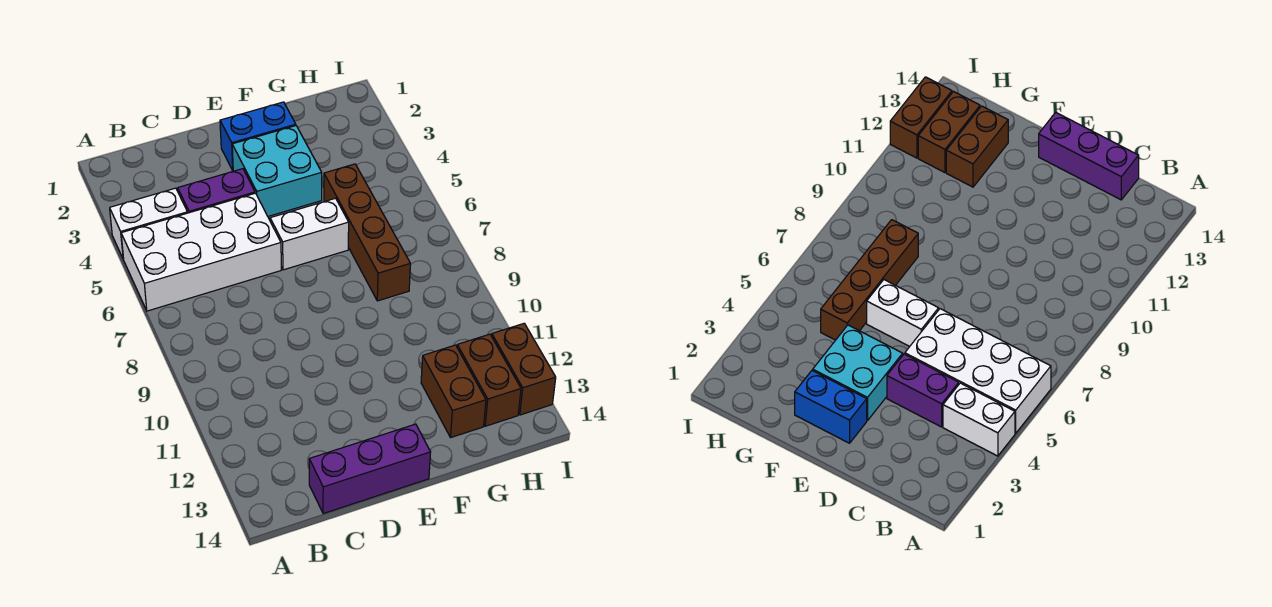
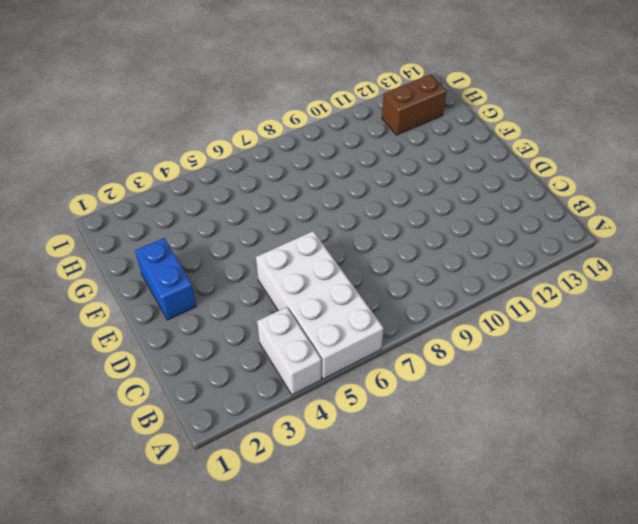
none -> purple brick C4:D4 level 1
none -> purple brick C14:E14 level 1

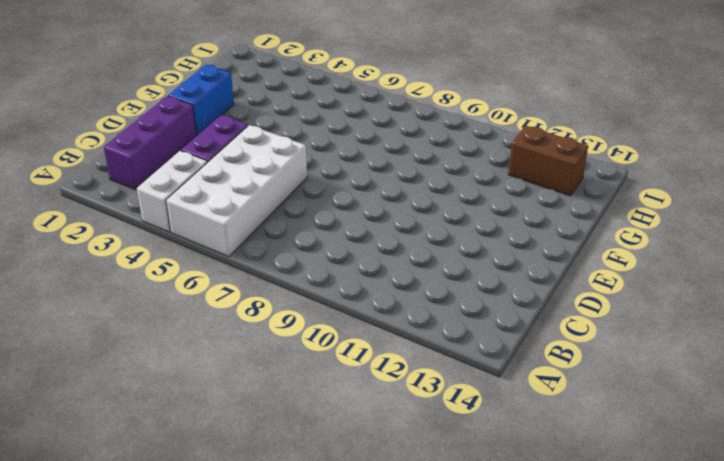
purple brick B2:D2 level 1 -> purple brick C14:E14 level 1
none -> cyan brick E3:F4 level 1
none -> white brick E6:F6 level 1

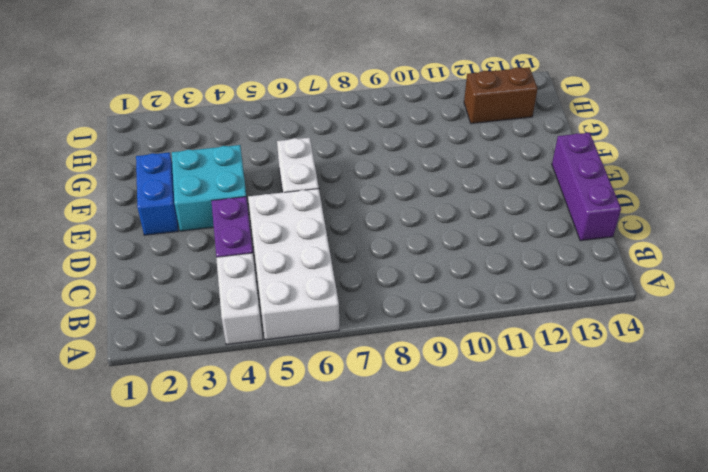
none -> brown brick G5:G8 level 1
none -> brown brick G12:G13 level 1

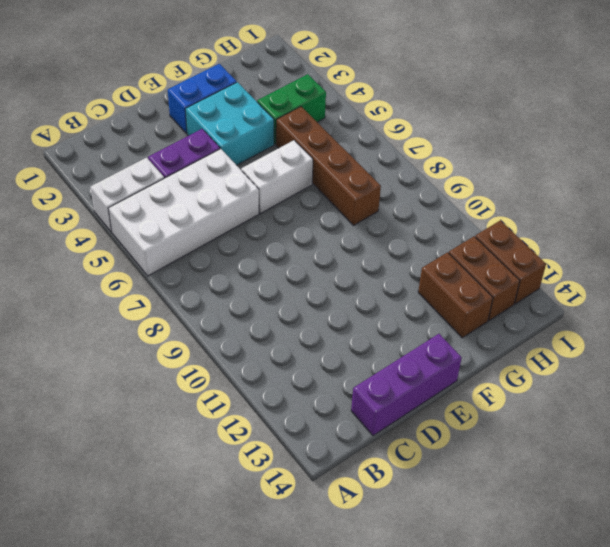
green brick G4:H4 level 1 -> none

